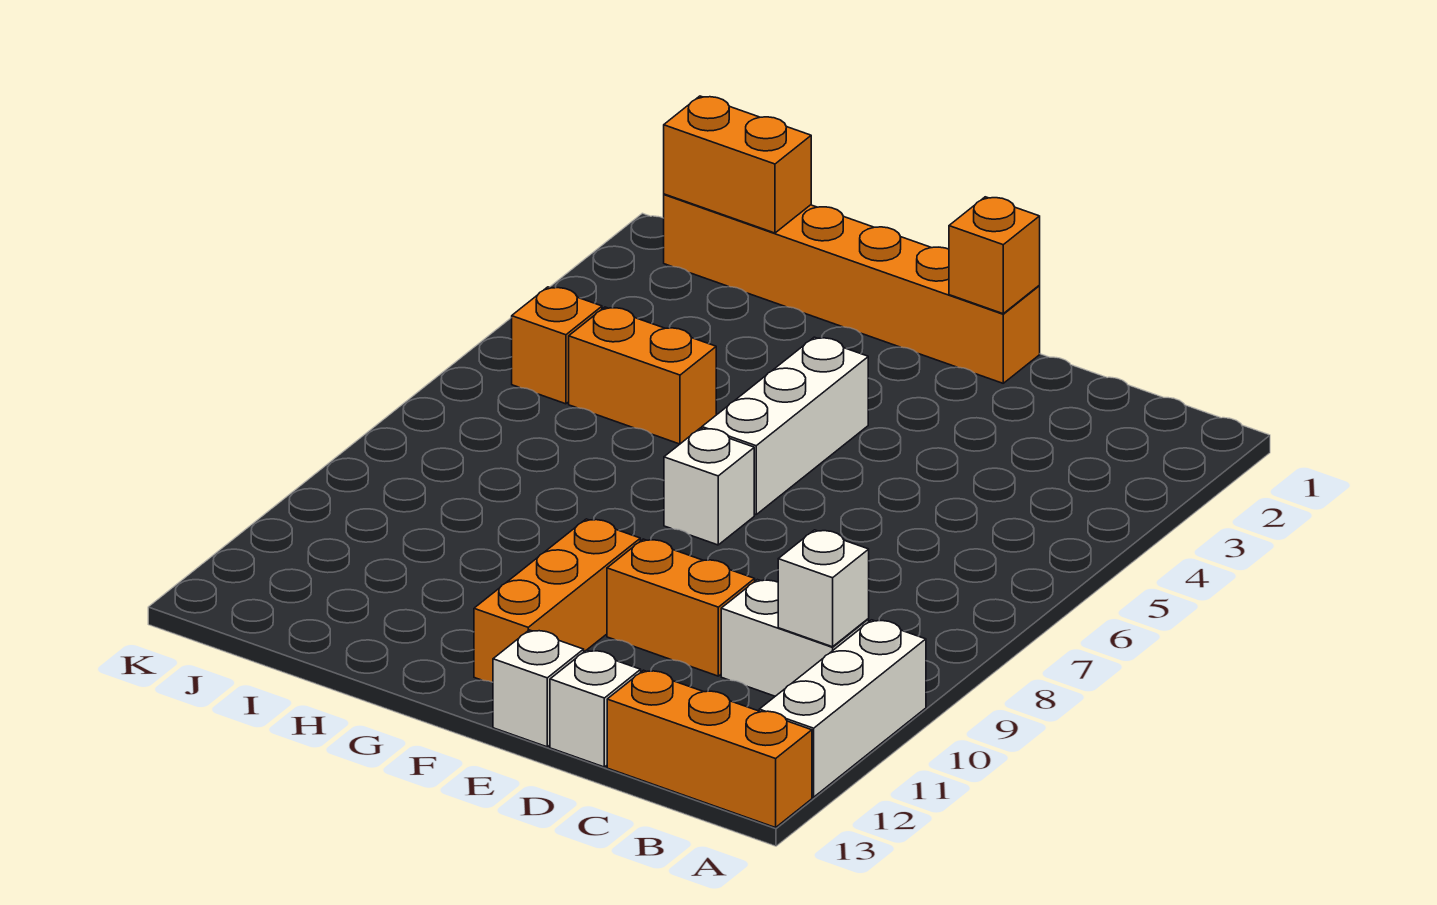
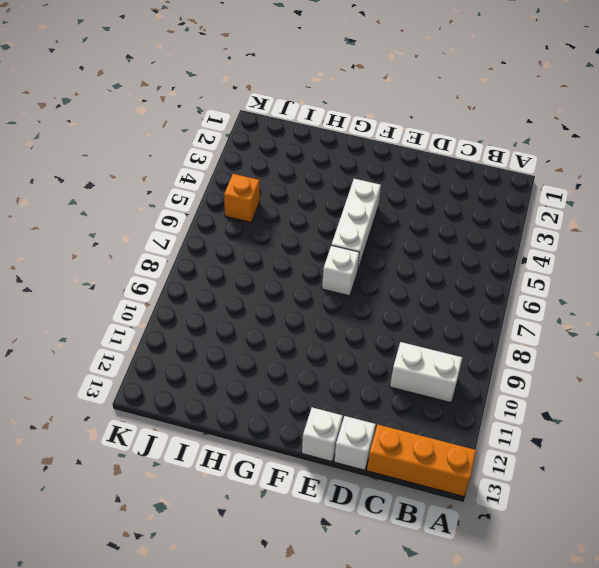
none -> white brick A10:A12 level 1
none -> orange brick D10:E10 level 1
none -> orange brick E1:J1 level 1

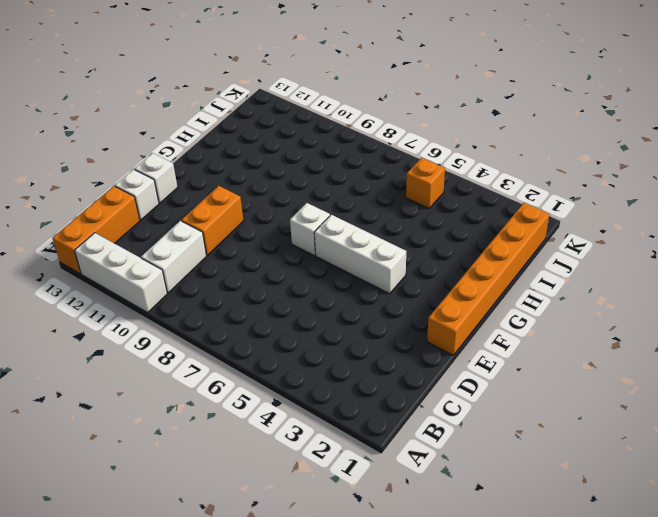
none -> orange brick F10:F12 level 1
none -> orange brick H5:I5 level 1
none -> white brick B10 level 2

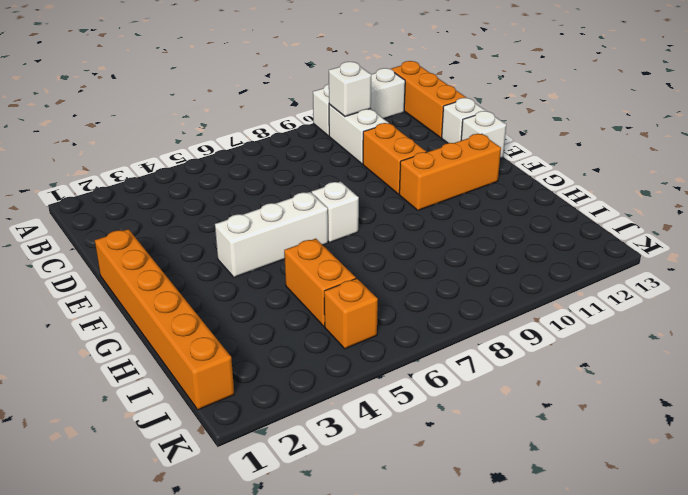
none -> orange brick E1 level 2
none -> orange brick I1:J1 level 2

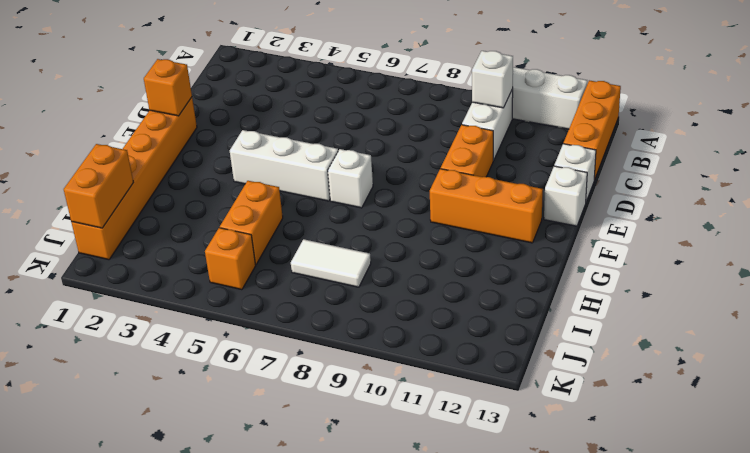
white tile I7:I8 level 1 -> none

